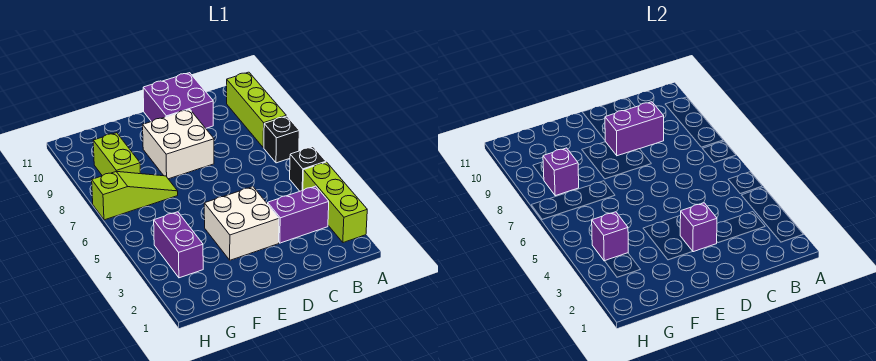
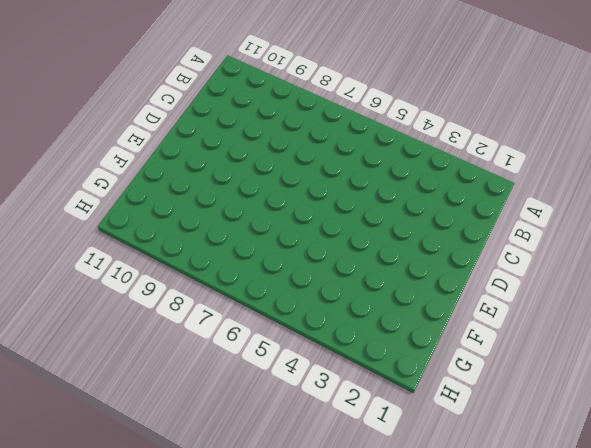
none -> lime brick A2:A4 level 1
none -> black brick A5 level 1
none -> black brick A7 level 1

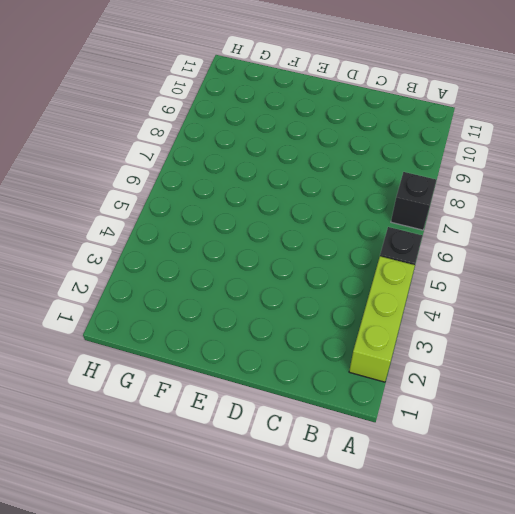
none -> lime brick A8:A10 level 1
none -> purple brick B3:C3 level 1
none -> purple brick C10:D11 level 1

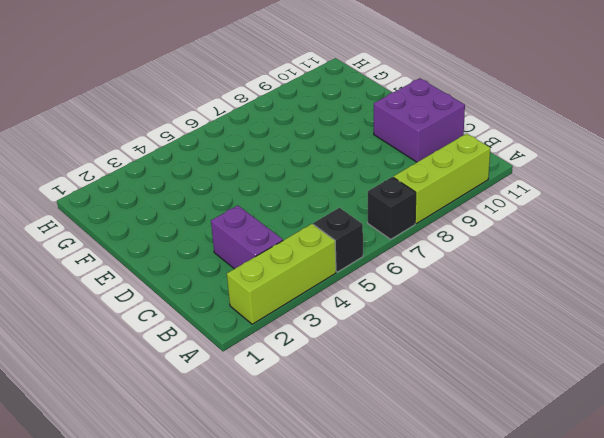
none -> white brick D3:E4 level 1
none -> white brick D8:E9 level 1
none -> lime slope F7:H7 level 1 top H

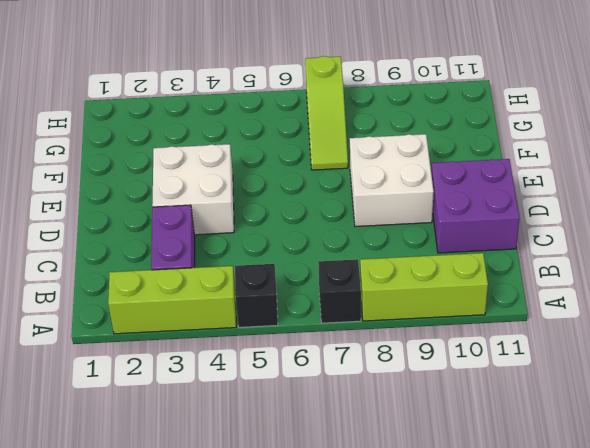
none -> purple brick G3:G4 level 1
none -> lime brick G8:G9 level 1
none -> purple brick C9:D9 level 2

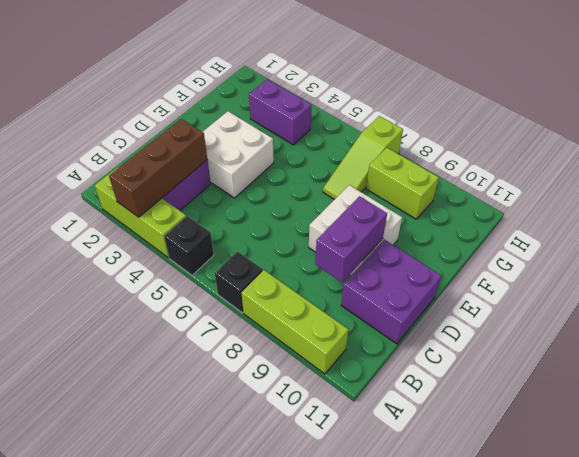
brown brick A3:C3 level 2 -> none
none -> purple brick D3 level 2
none -> purple brick G4 level 2
none -> purple brick G8 level 2

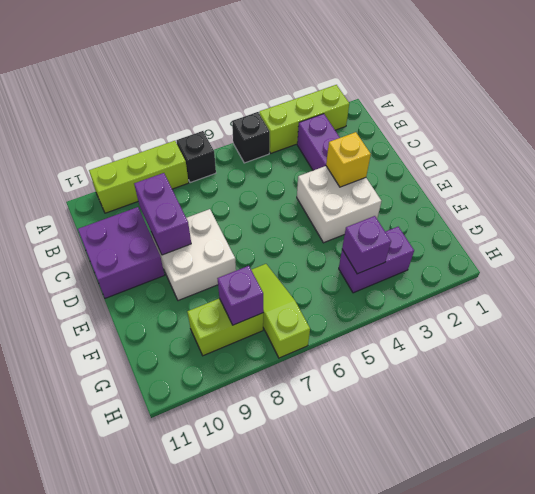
yellow brick D3 level 2 -> purple brick D3 level 2

